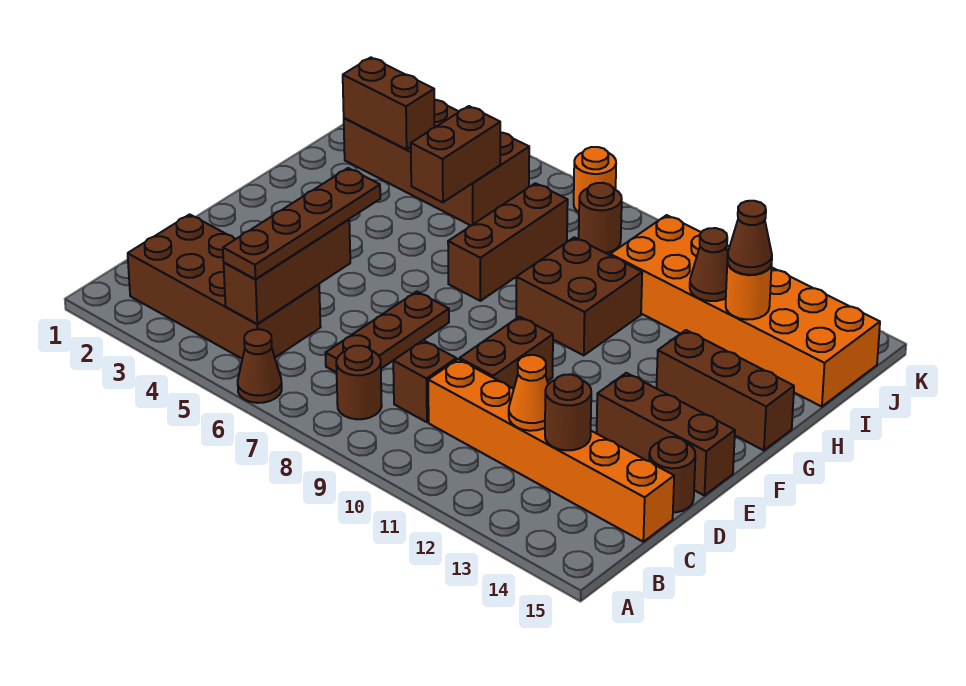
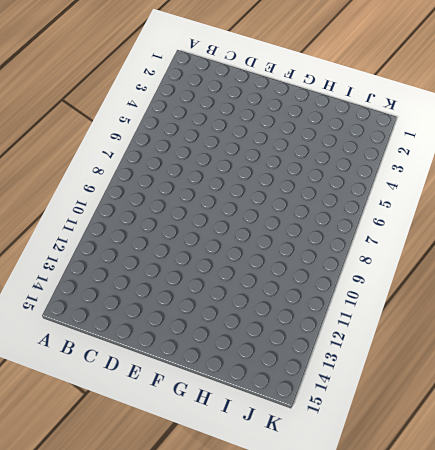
none -> brown cone A6 level 1
none -> brown brick B2:C5 level 1
none -> brown round brick B8 level 1

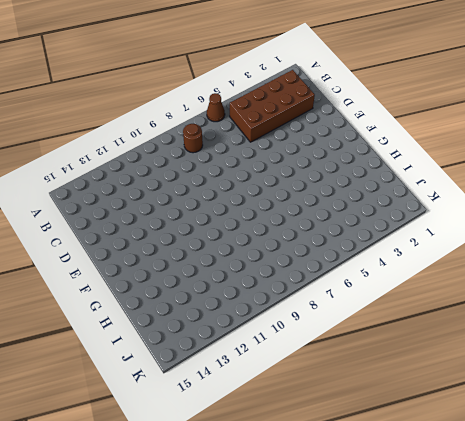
none -> brown plate C7:E7 level 1
none -> brown brick C9 level 1
none -> orange brick C10:C15 level 1

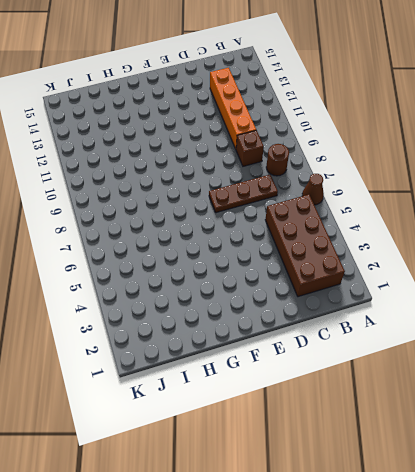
orange brick C10:C13 level 1 -> orange brick C10:C15 level 1
none -> brown brick D10:E10 level 1
none -> brown round brick D15 level 1
none -> brown brick E13:E15 level 1

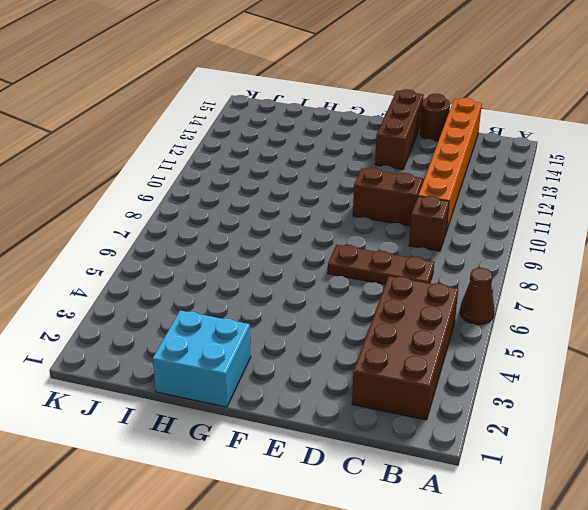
cyan brick G1:H2 level 1 -> none
none -> brown round brick B8 level 1
none -> brown brick G7:I7 level 1
none -> brown brick G9:H10 level 1

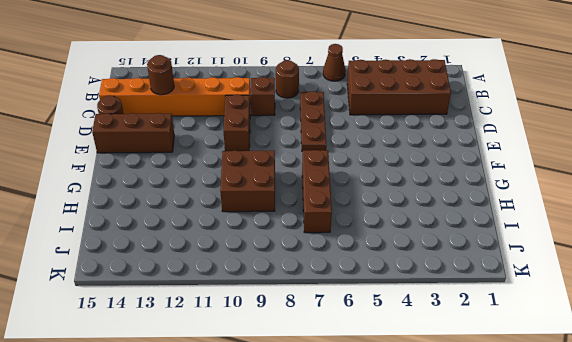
none -> brown brick G13:G15 level 1
none -> brown brick I2:J5 level 1
none -> orange brick I10:J15 level 1

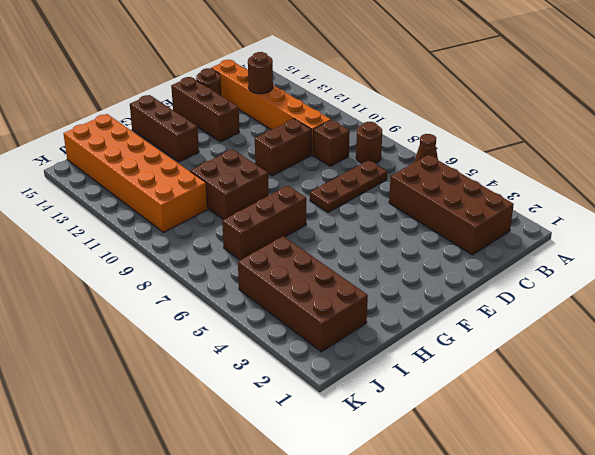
none -> brown round brick J8 level 1
none -> orange round brick K7 level 1
none -> brown brick B5:D5 level 2

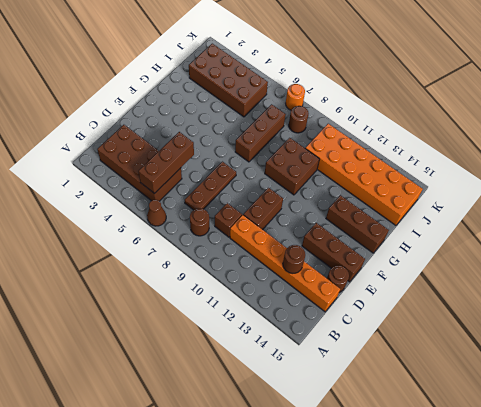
none -> orange cone C12 level 2
none -> brown brick H5:I5 level 2
none -> brown brick I2:I3 level 2

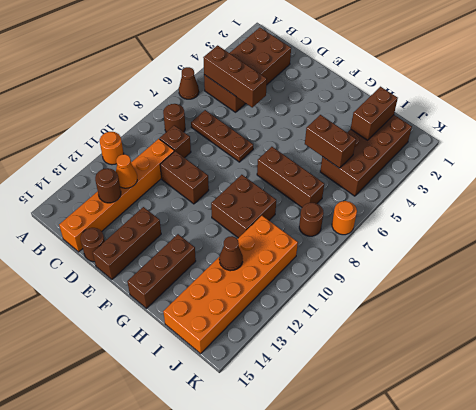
orange round brick A11 level 1 -> orange round brick I13 level 2
none -> brown plate B5:E5 level 3
none -> brown cone I13 level 3

